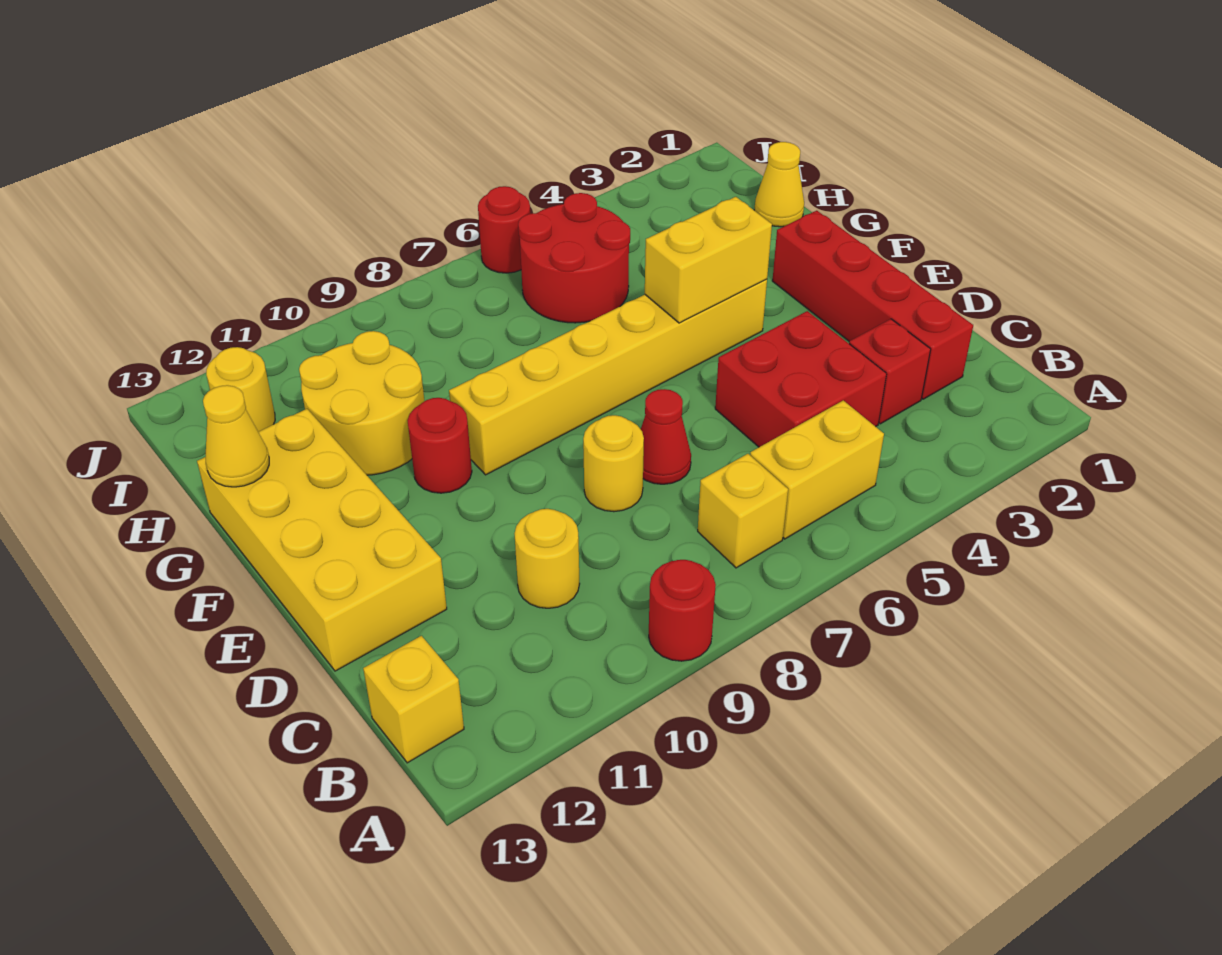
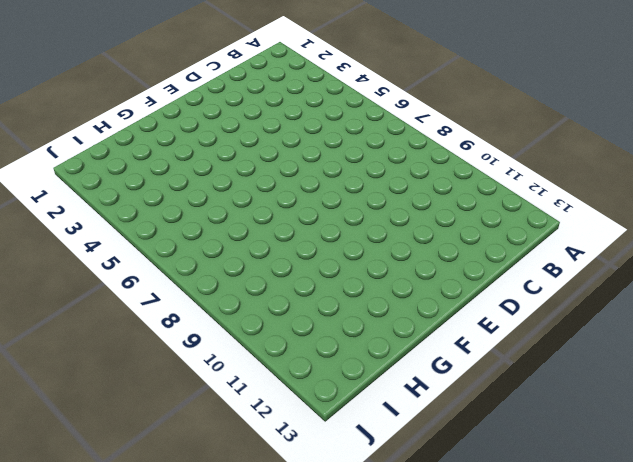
none -> red round brick A9 level 1
none -> yellow brick B5:B6 level 1
none -> yellow brick B7 level 1

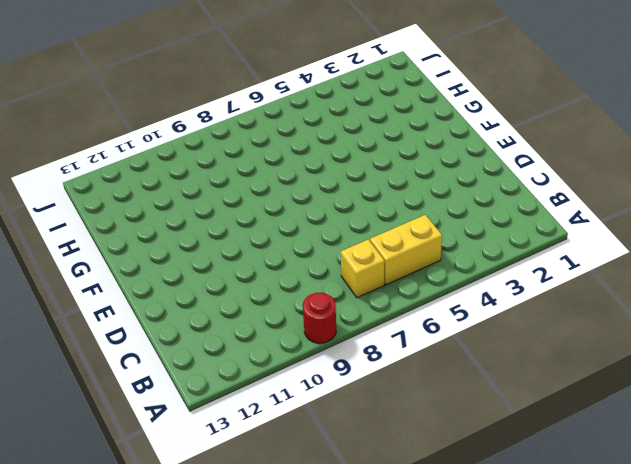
none -> yellow brick B13 level 1
none -> red brick C2:F2 level 1
none -> red brick C3 level 1

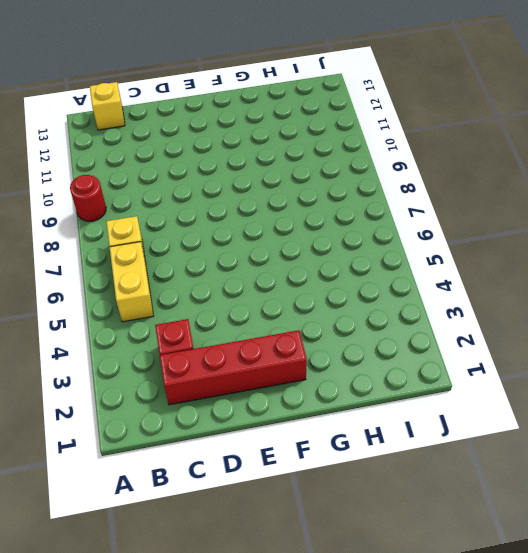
none -> red brick C4:D5 level 1
none -> yellow round brick C10 level 1
none -> red cone D7 level 1

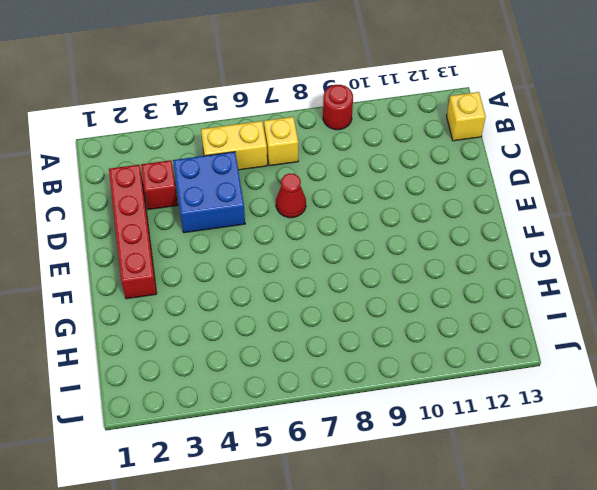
blue brick C4:D5 level 1 -> red brick C4:D5 level 1
none -> yellow round brick C10 level 1
none -> yellow round brick D8 level 1
none -> yellow brick D12:G13 level 1

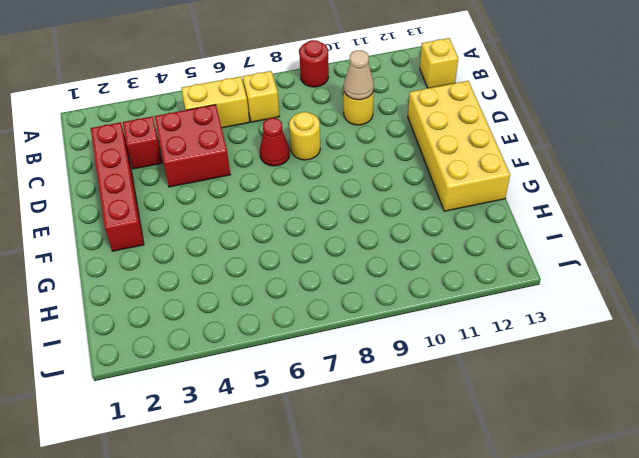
tan cone C10 level 2 -> none
none -> yellow brick F4:F9 level 1
none -> red round brick F10 level 1
none -> yellow round brick G10:H11 level 1

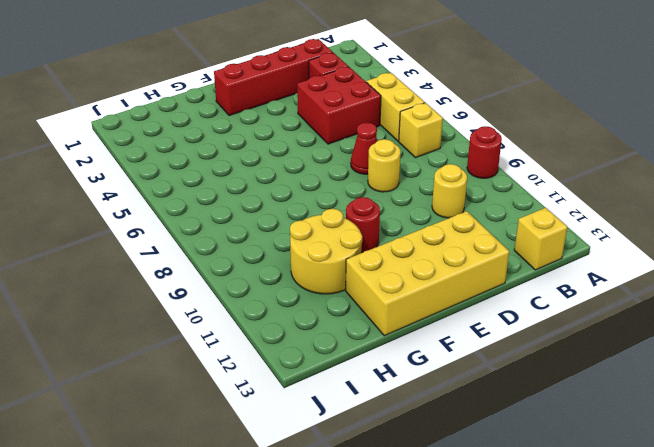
none -> yellow brick F4:F9 level 1
none -> yellow cone H1 level 1
none -> red round brick H5:I6 level 1

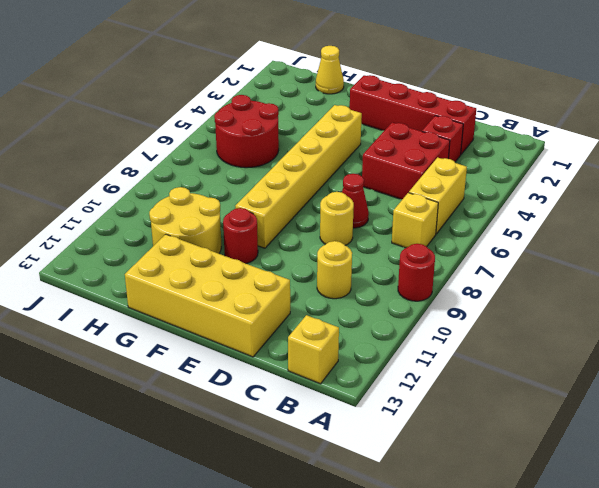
none -> yellow round brick I12 level 1
none -> red round brick J6 level 1
none -> yellow brick F4:F5 level 2

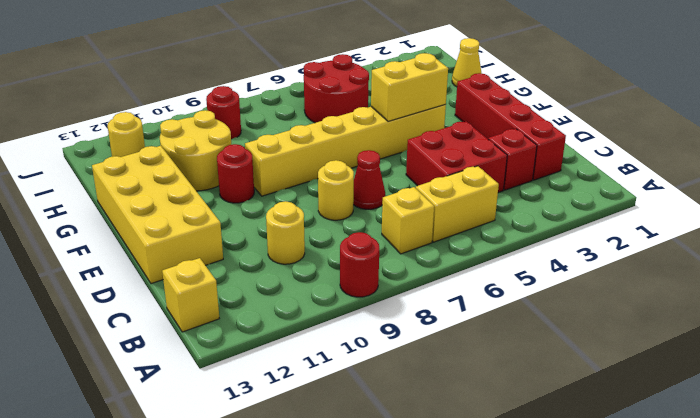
red round brick I9 level 1 -> red round brick J6 level 1
none -> yellow cone G13 level 2

